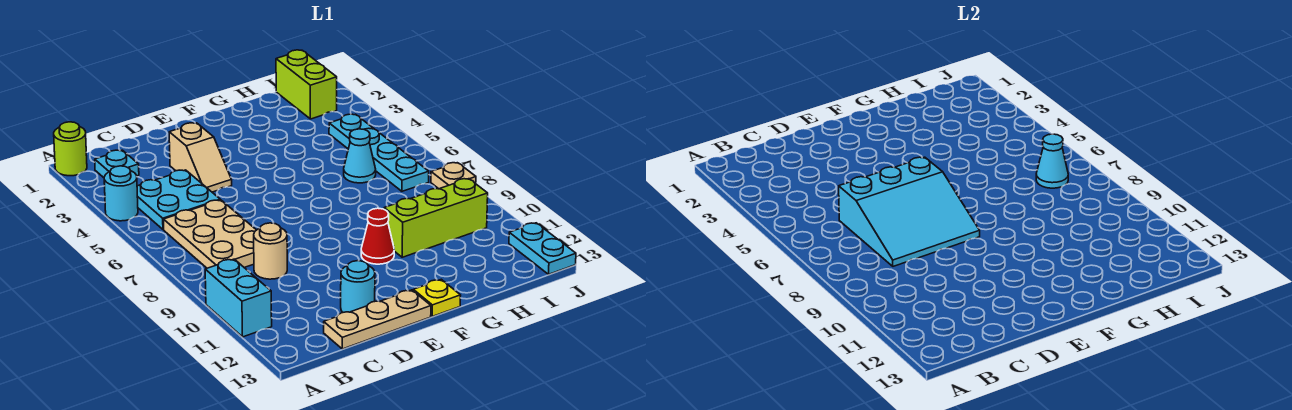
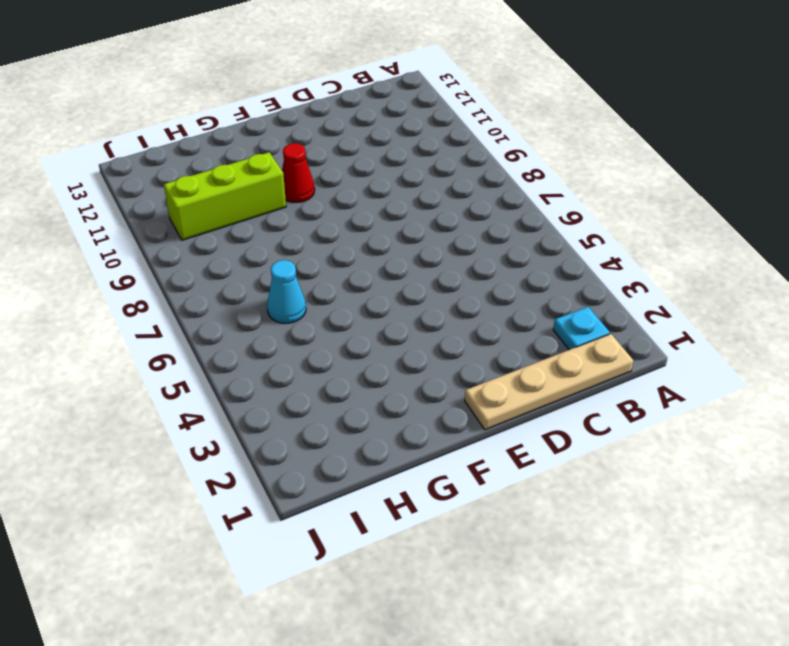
tan plate B1:E1 level 1 -> none
none -> lime round brick A1 level 1
none -> cyan round brick A4 level 1
none -> cyan brick A10:A11 level 1

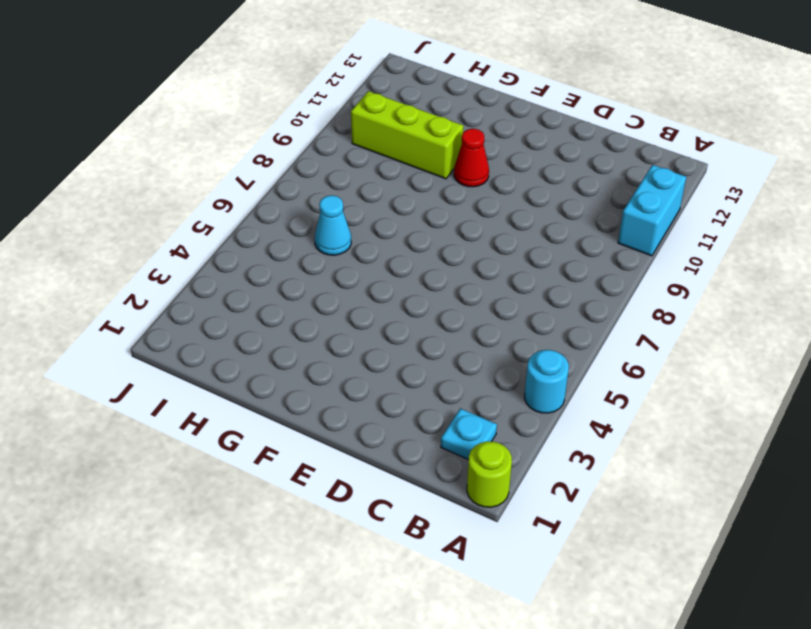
none -> cyan plate B4:C5 level 1
none -> tan plate B6:C8 level 1
none -> tan round brick C9 level 1

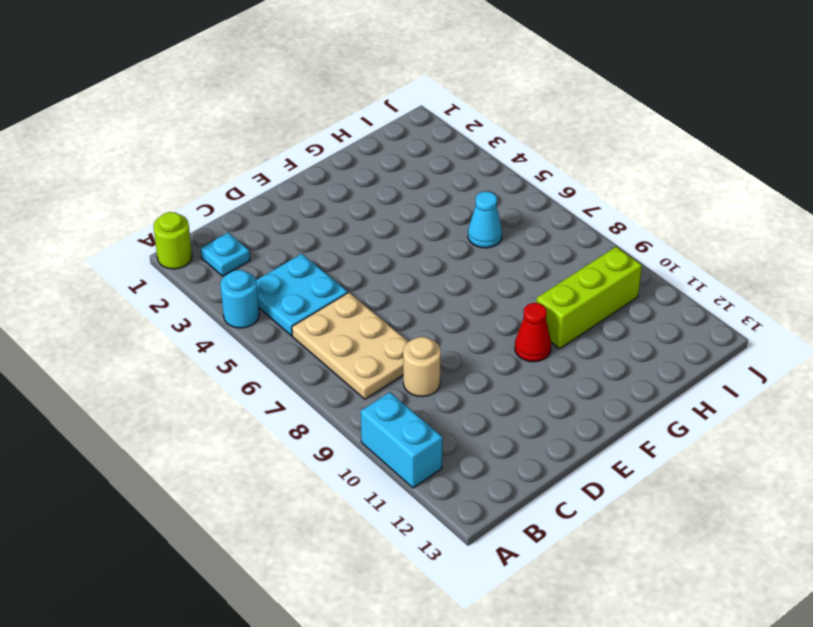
none -> tan plate C13:E13 level 1
none -> tan slope D3:D4 level 1 top 3
none -> cyan round brick D12 level 1

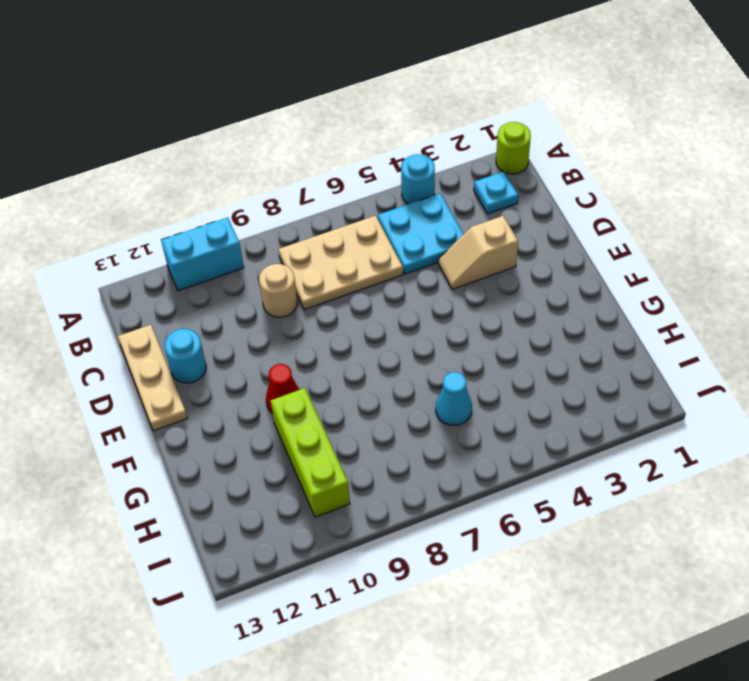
none -> yellow plate F13 level 1
none -> lime brick I1:I2 level 1
none -> cyan plate I4:I7 level 1

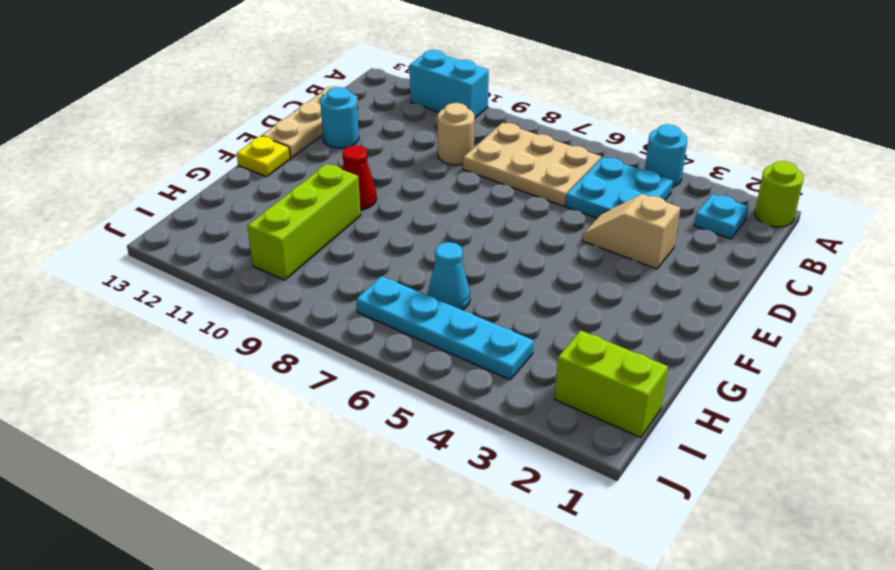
none -> tan plate J8 level 1
none -> cyan plate J12:J13 level 1
none -> cyan slope C6:E8 level 2 top 6

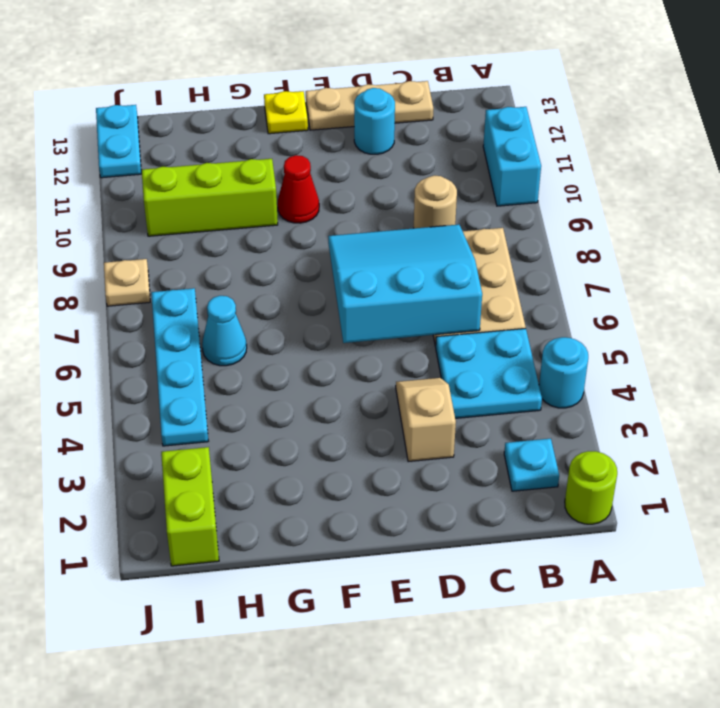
none -> cyan cone I7 level 2

